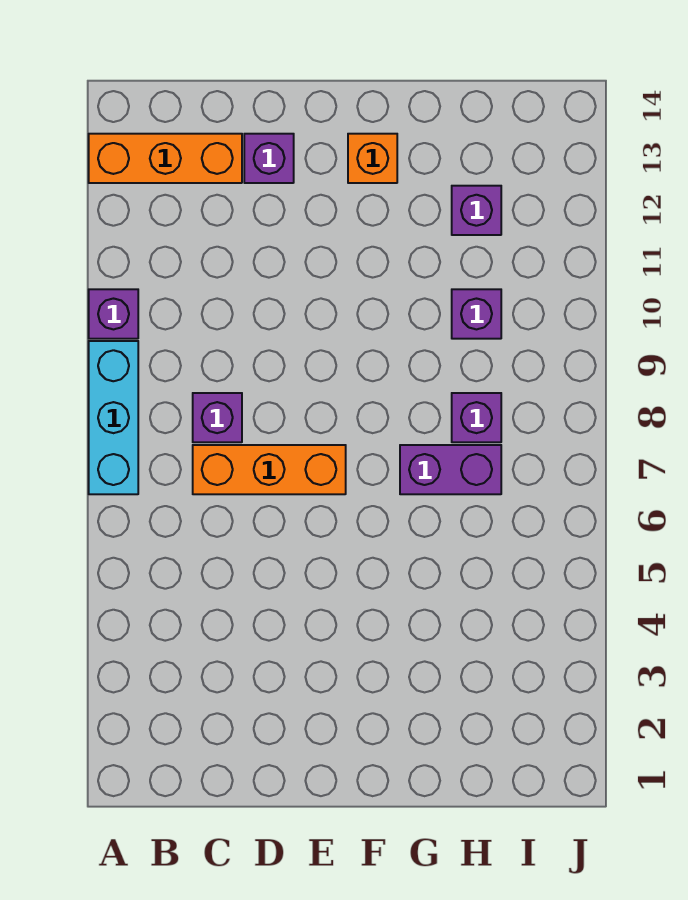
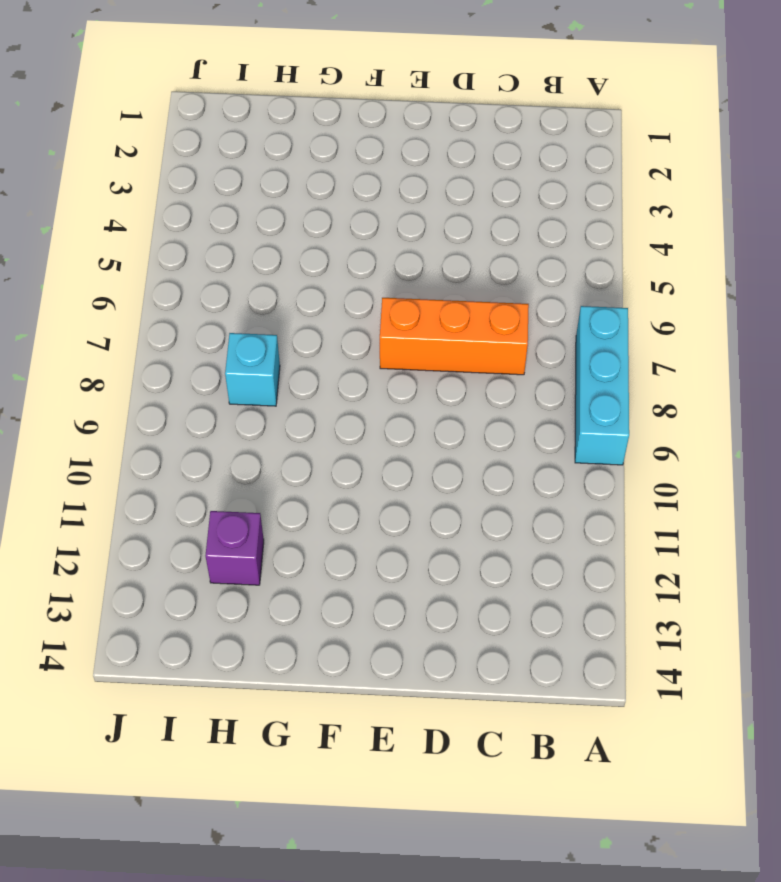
cyan brick H8 level 1 -> purple brick H8 level 1
none -> purple brick A10 level 1
none -> orange brick A13:C13 level 1

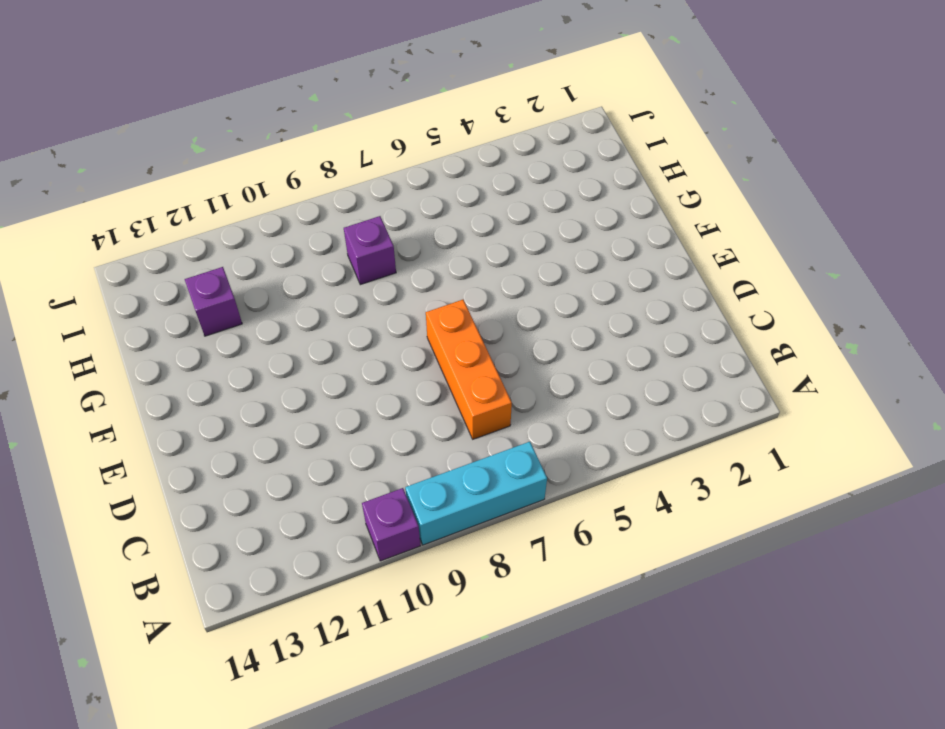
none -> orange brick A13:C13 level 1
none -> purple brick C8 level 1

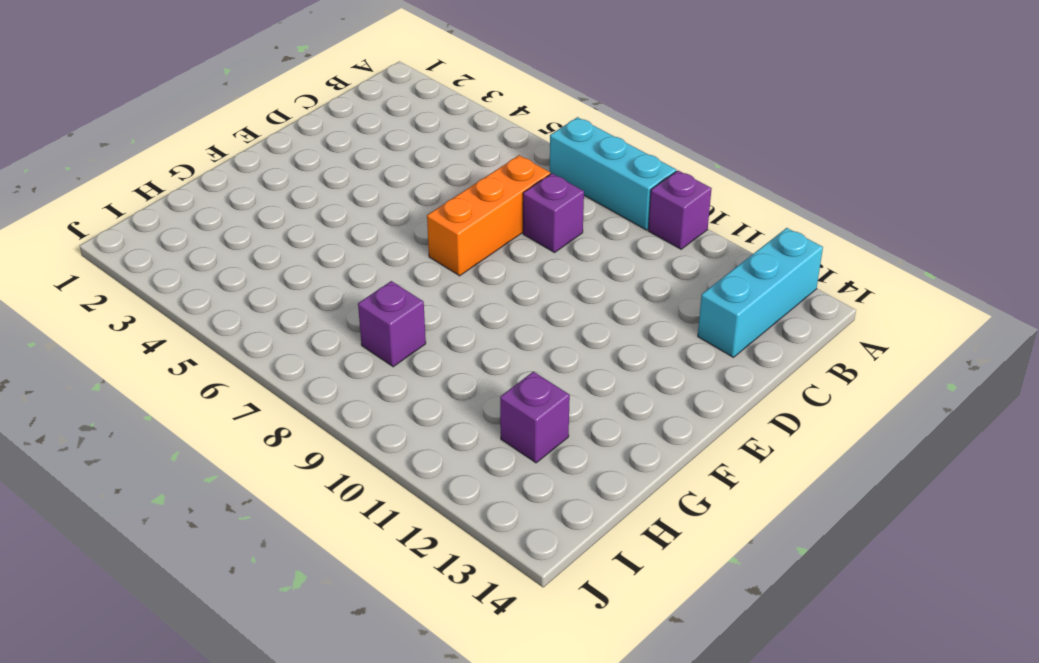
cyan brick A13:C13 level 1 -> orange brick A13:C13 level 1
none -> purple brick D13 level 1
none -> orange brick F13 level 1

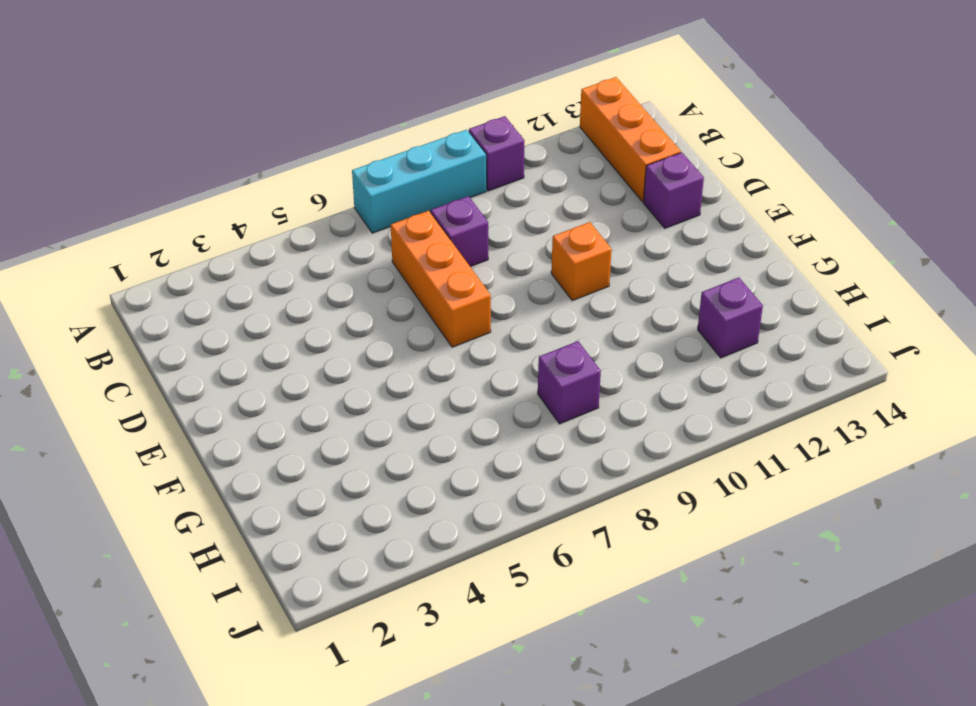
orange brick E10 level 1 -> orange brick F13 level 1
none -> purple brick G7:H7 level 1
none -> purple brick H10 level 1

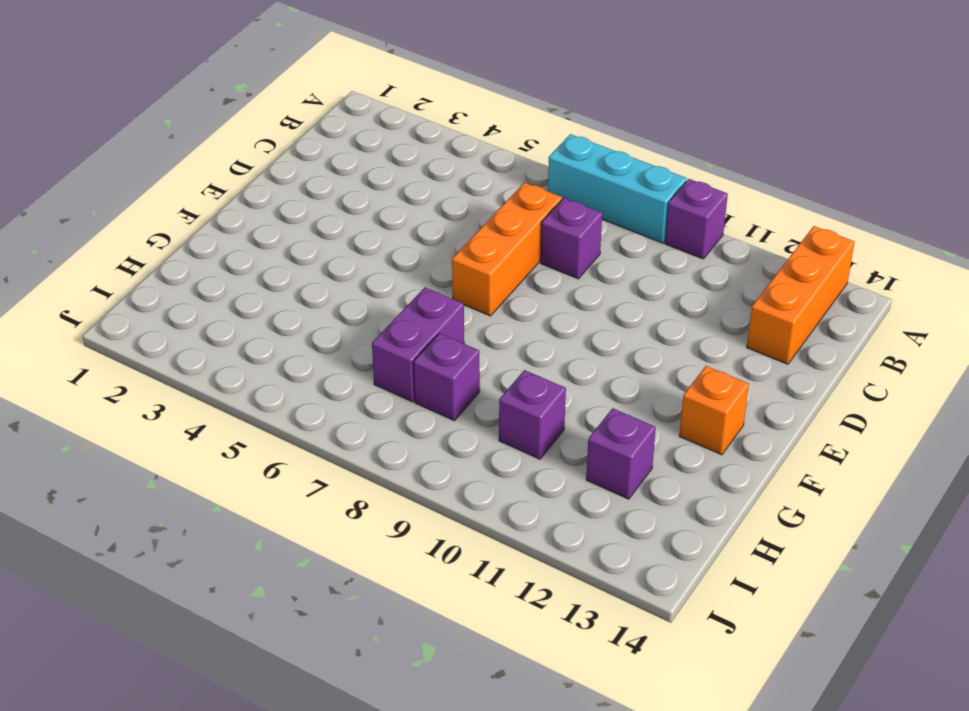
none -> purple brick D13 level 1

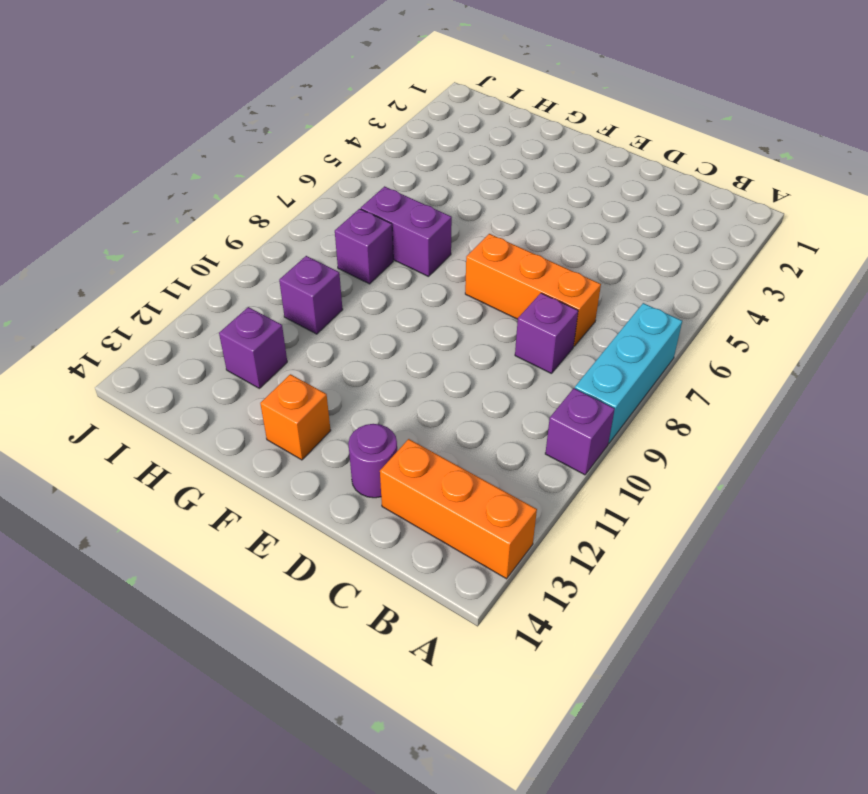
purple round brick D13 level 1 -> purple brick D13 level 1

